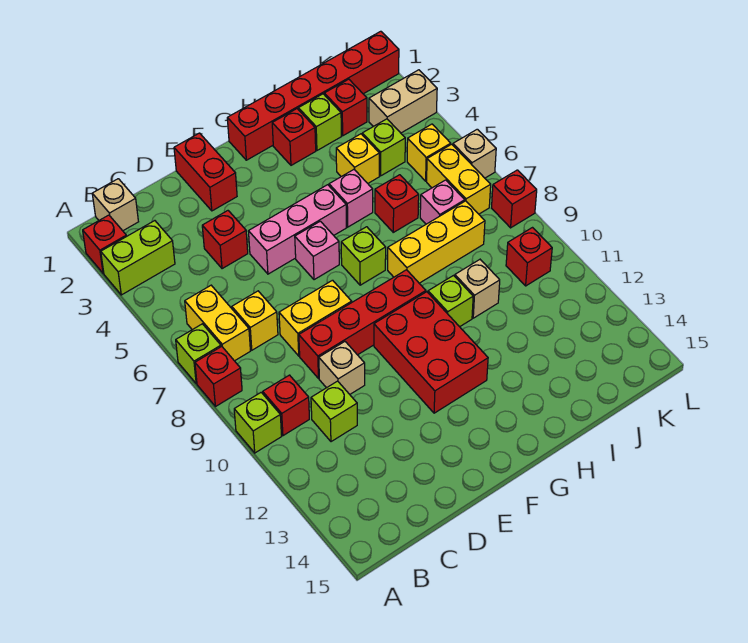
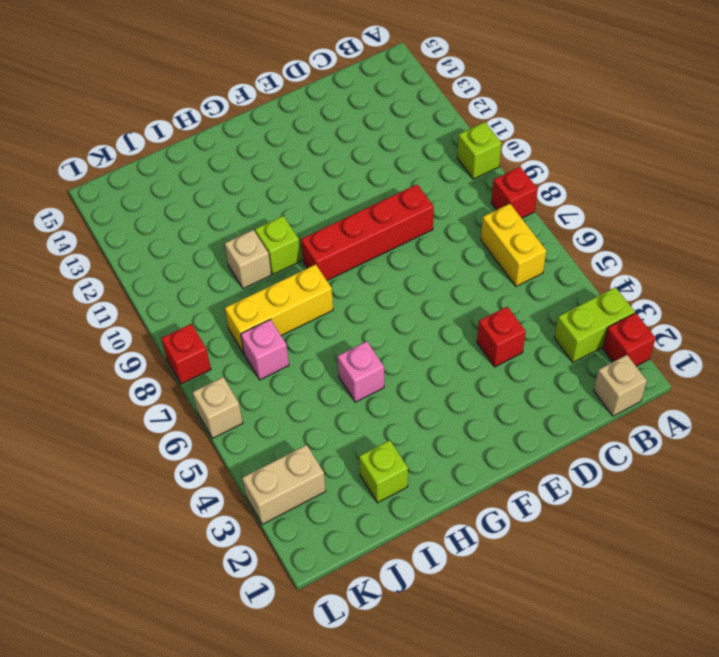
none -> lime brick A7 level 1
none -> red brick B10 level 1
none -> yellow brick C7 level 1
none -> lime brick C11 level 1

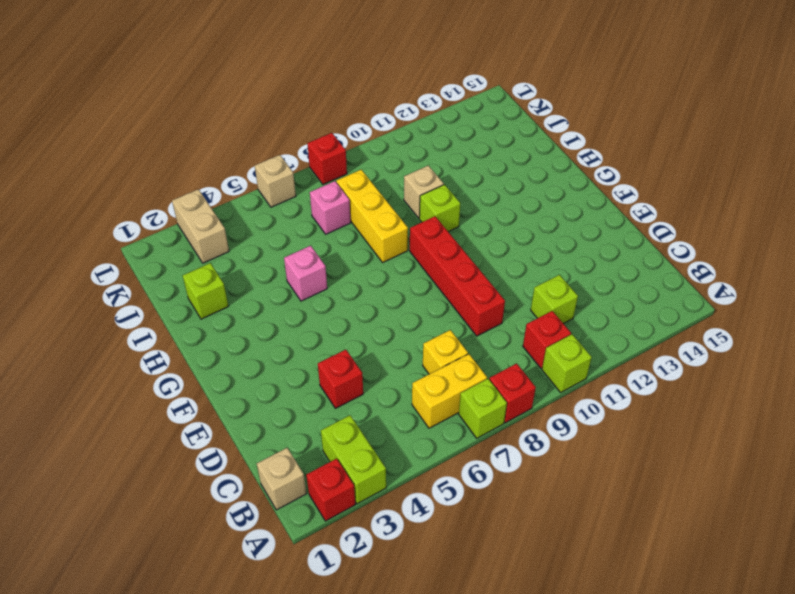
none -> yellow brick D8:E8 level 1
none -> tan brick D10 level 1
none -> red brick E1:E2 level 1
none -> pink brick E5:G5 level 1

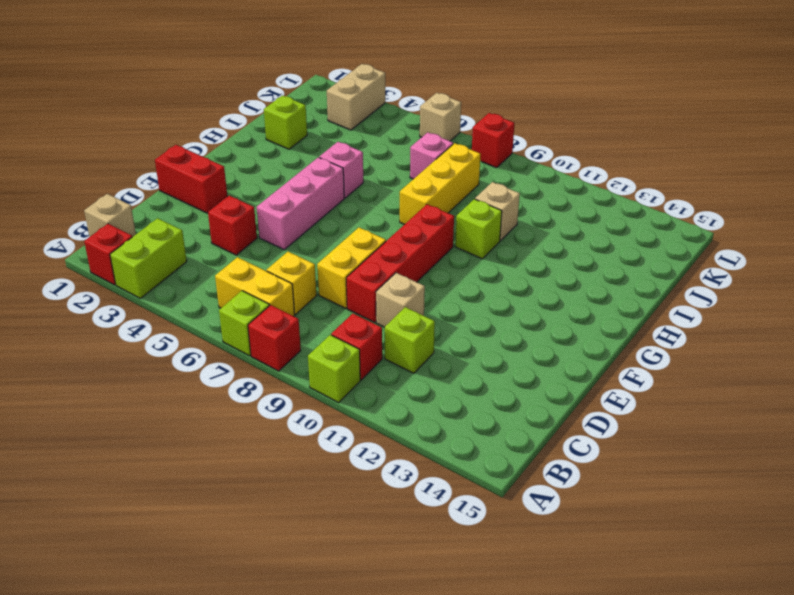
none -> pink brick F6 level 1
none -> red brick F10:G12 level 1
none -> red brick G1:L1 level 1
none -> lime brick G7 level 1

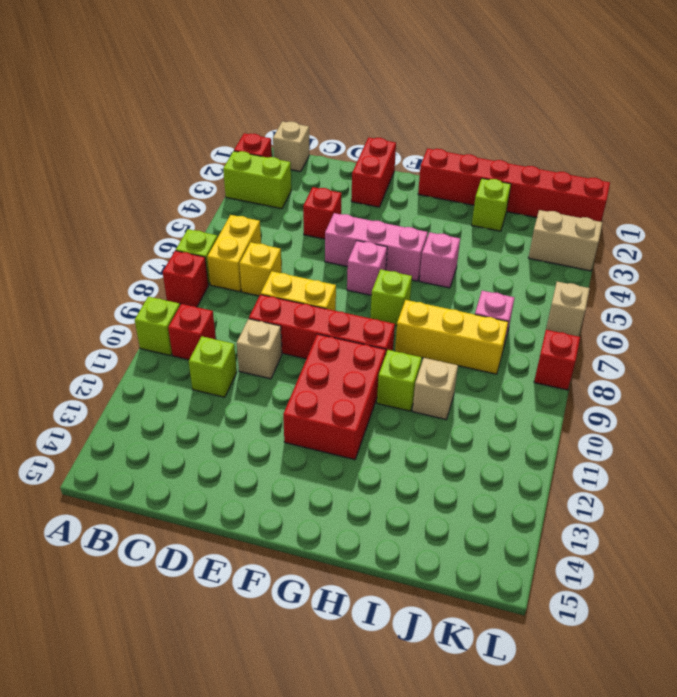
none -> red brick H2 level 1
none -> yellow brick I4 level 1
none -> red brick I6 level 1
none -> red brick J2 level 1

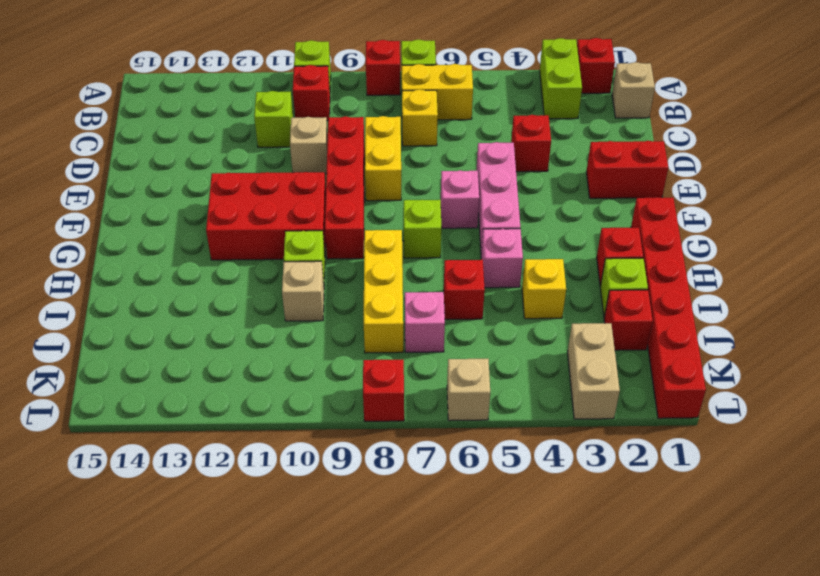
none -> lime brick J4 level 1
none -> yellow brick K5 level 1
none -> yellow brick K6:K7 level 1
none -> red brick K10 level 1

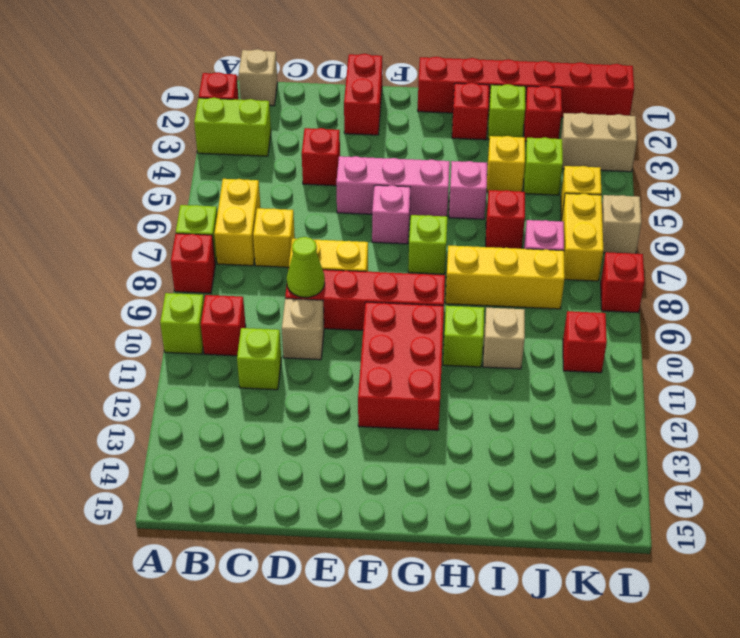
lime cone D9 level 2 -> none

